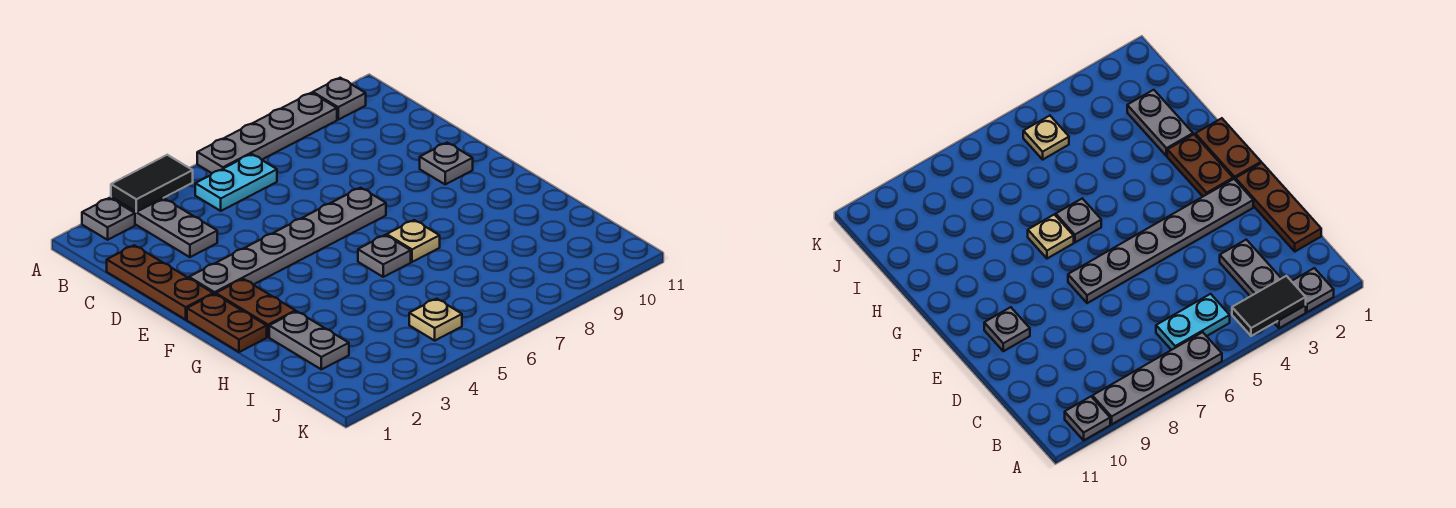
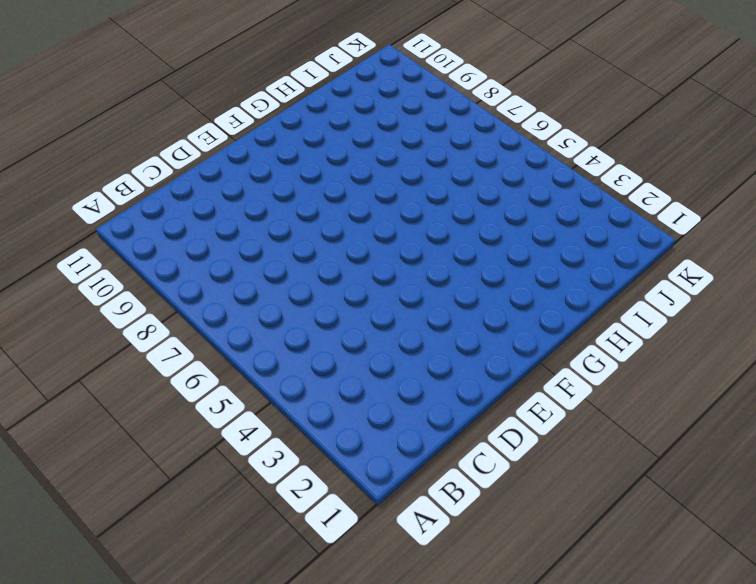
none -> grey plate A2 level 1
none -> grey plate A3:C3 level 1
none -> grey plate A6:A9 level 1

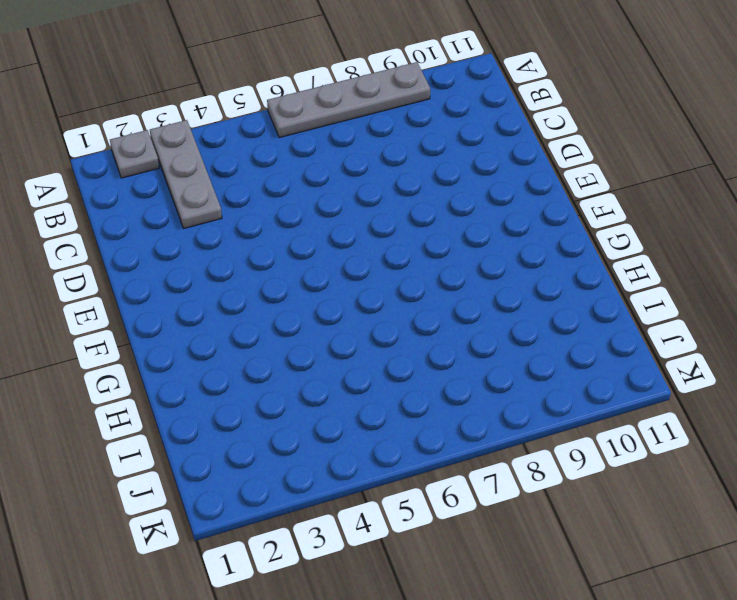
none -> grey plate A10 level 1
none -> cyan plate B5:B6 level 1
none -> brown plate C1:E1 level 1

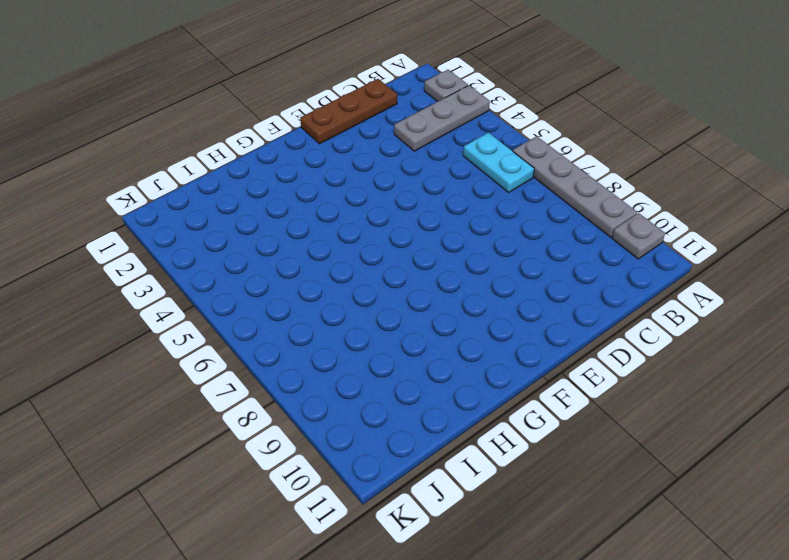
none -> grey plate E2:E7 level 1
none -> grey plate E10 level 1
none -> brown plate F1:G1 level 1

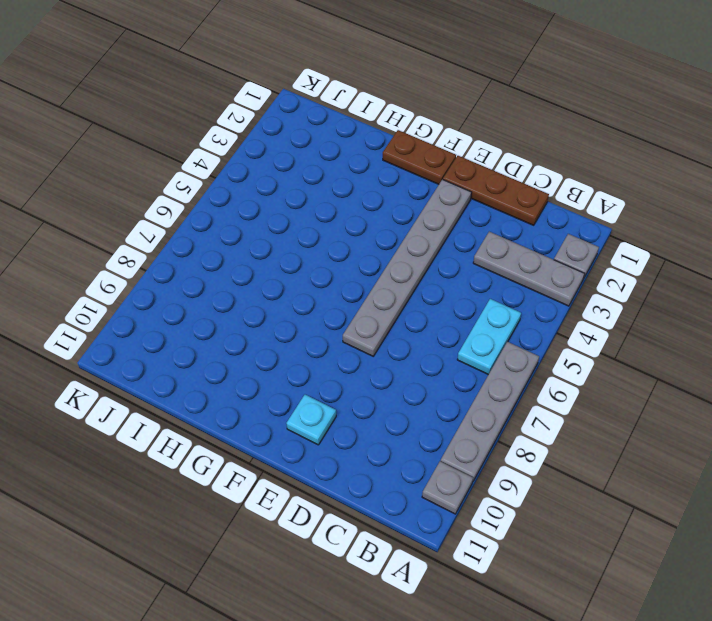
cyan plate E10 level 1 -> grey plate E10 level 1
none -> brown plate F2:G2 level 1
none -> grey plate G6 level 1
none -> tan plate G7 level 1

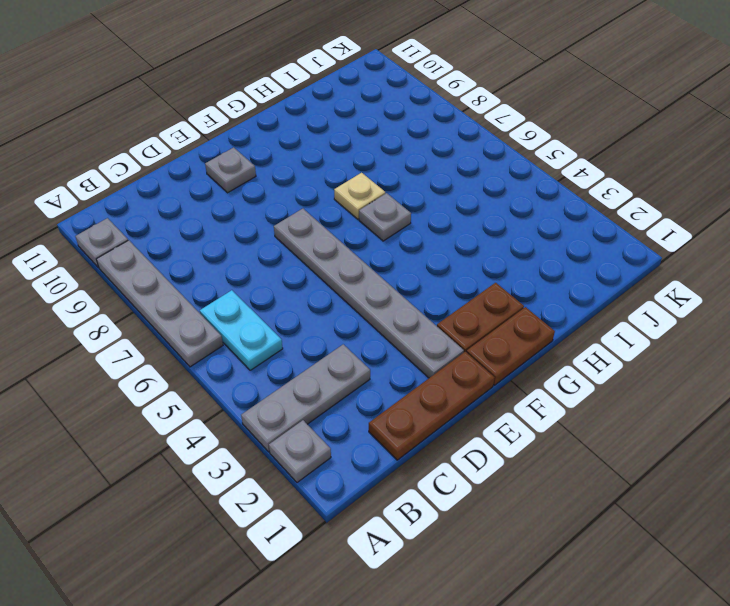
none -> grey plate H2:I2 level 1
none -> tan plate J5 level 1
none -> black tile A3:A4 level 2

